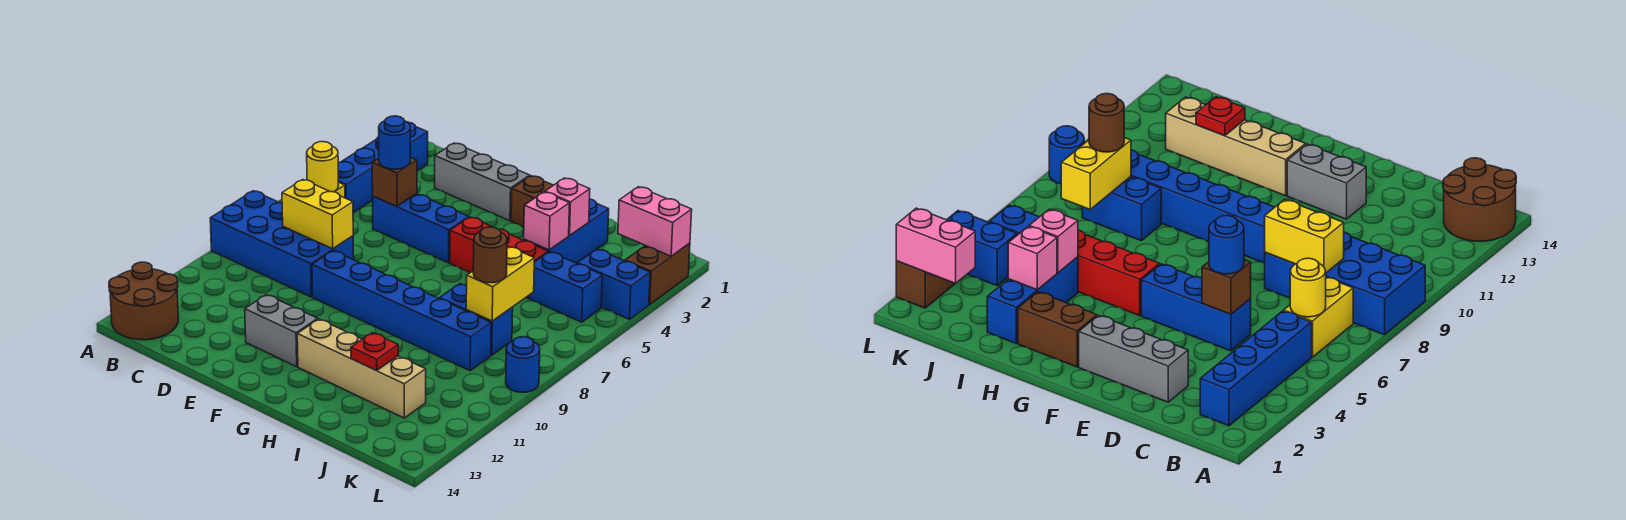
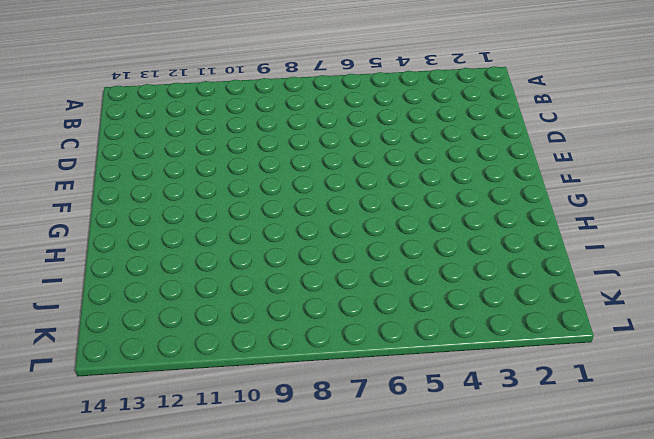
none -> blue brick A8:D9 level 1
none -> brown round brick A13:B14 level 1
none -> blue brick B2:B5 level 1

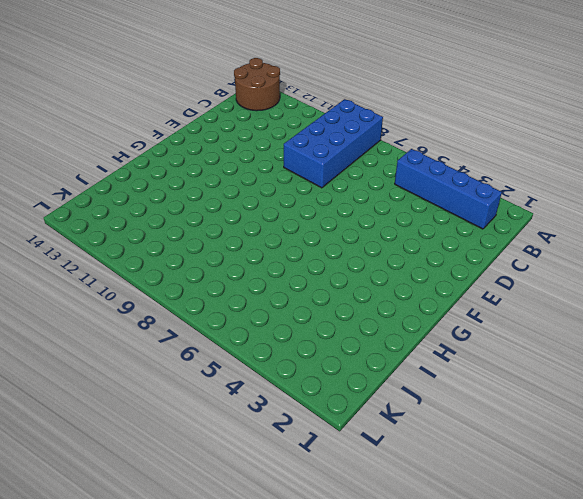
none -> yellow brick B6:B7 level 1
none -> grey brick D2:F2 level 1
none -> blue brick D5:F5 level 1

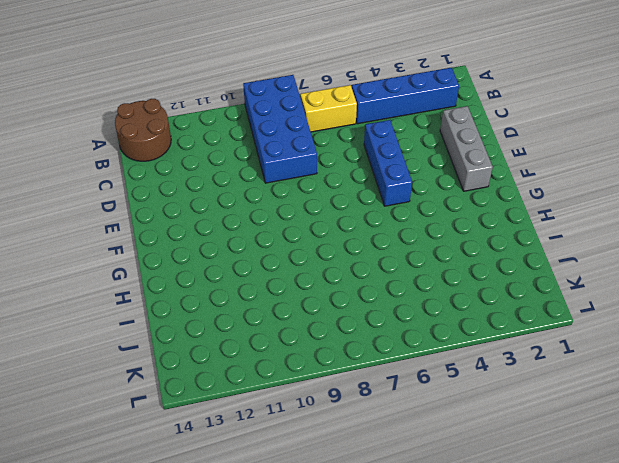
none -> blue brick E9:J9 level 1
none -> grey brick E12:F12 level 1
none -> brown brick G2:H2 level 1

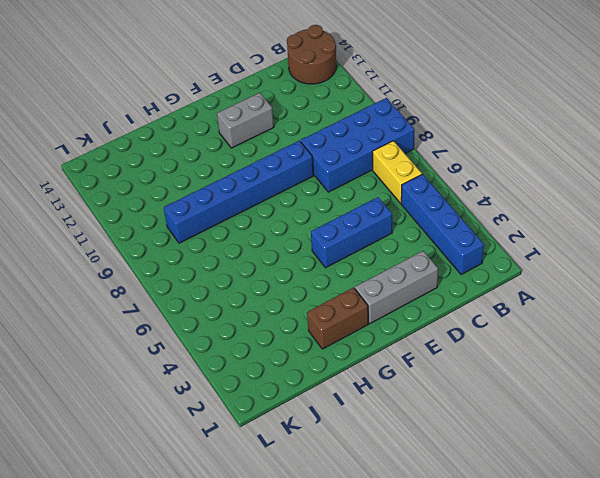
none -> red brick G5:I5 level 1
none -> tan brick G12:J12 level 1
none -> blue brick I2:I4 level 1

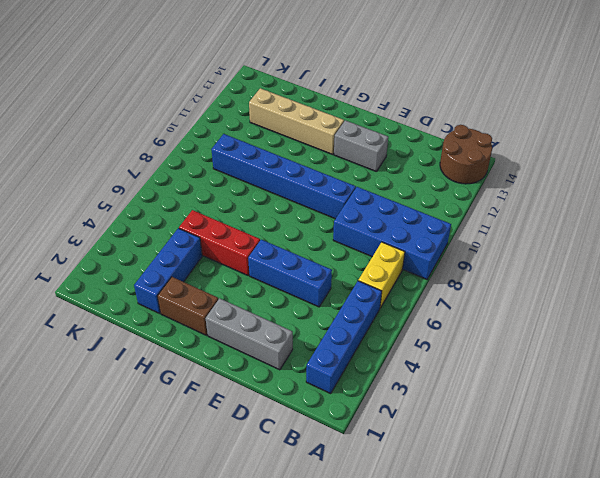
none -> blue brick I8:J8 level 1
none -> blue brick J5:K5 level 1
none -> blue brick K4:L4 level 1

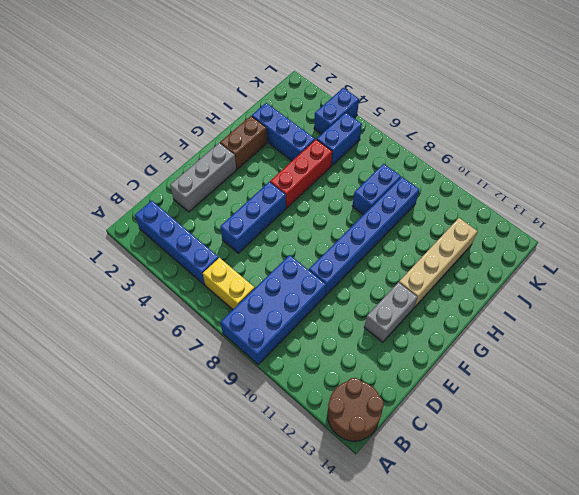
none -> brown brick L2:L3 level 1
none -> blue round brick L9 level 1
none -> yellow round brick B6 level 2

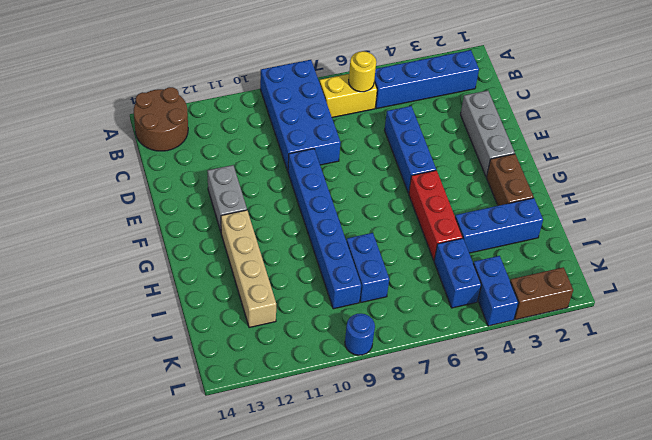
none -> yellow brick C8:D8 level 2
none -> brown brick D5 level 2
none -> pink brick I3 level 2

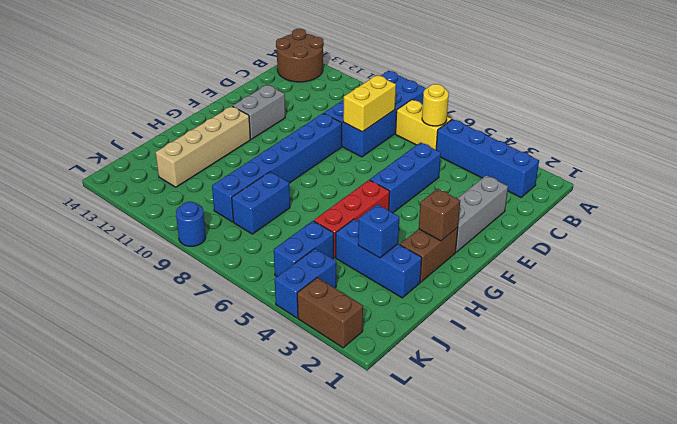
brown brick G2 level 2 -> brown brick D5 level 2
blue brick I3 level 2 -> pink brick I3 level 2
none -> pink brick I4 level 2
none -> red plate I12 level 2
none -> yellow brick J7:J8 level 2

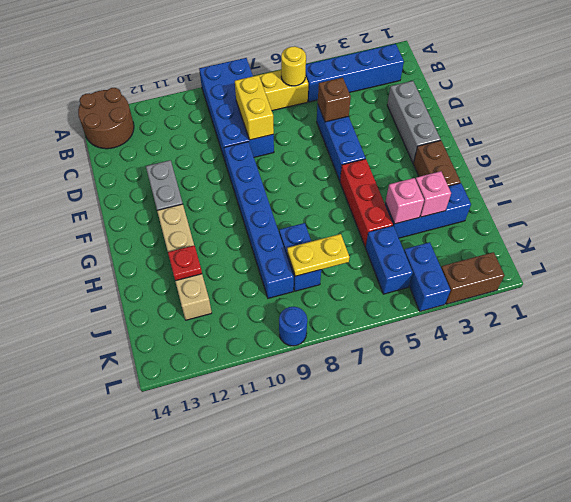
yellow plate J7:J8 level 2 -> yellow brick J7:J8 level 2
none -> pink brick K2:L2 level 2
none -> blue round brick D5 level 3
none -> brown round brick J8 level 3

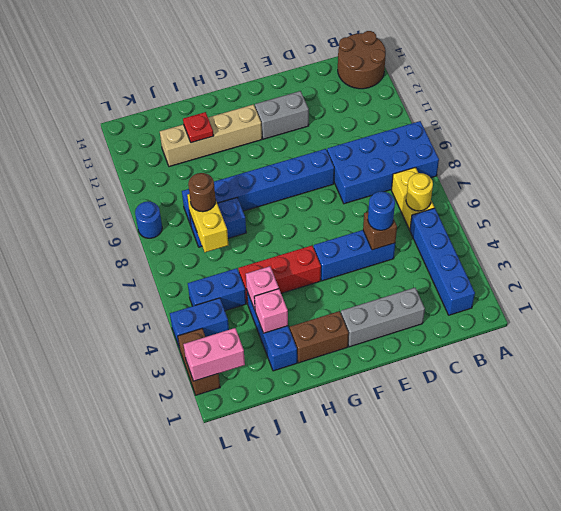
none -> yellow brick C8:D8 level 2

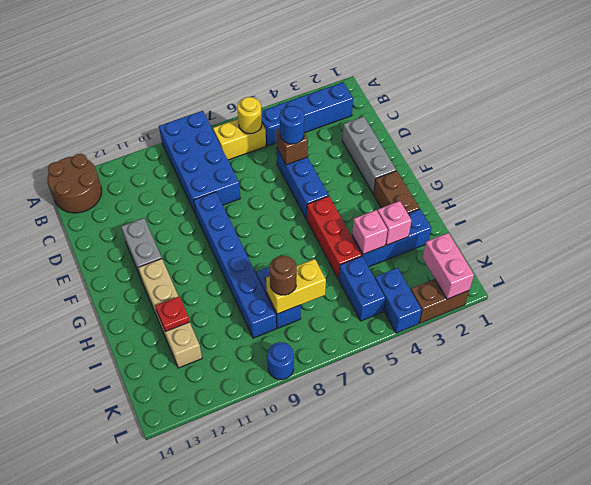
none -> yellow brick C8:D8 level 2

